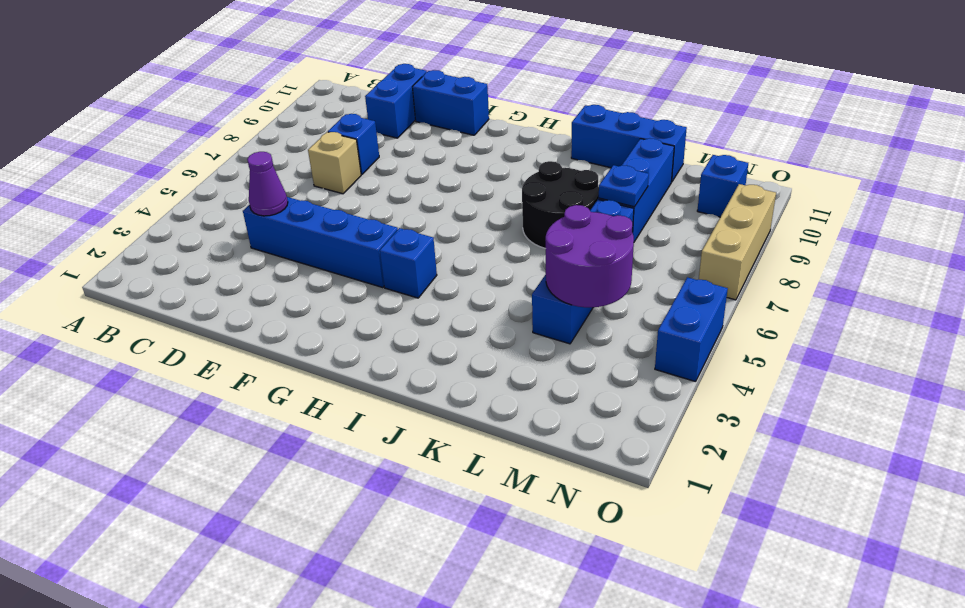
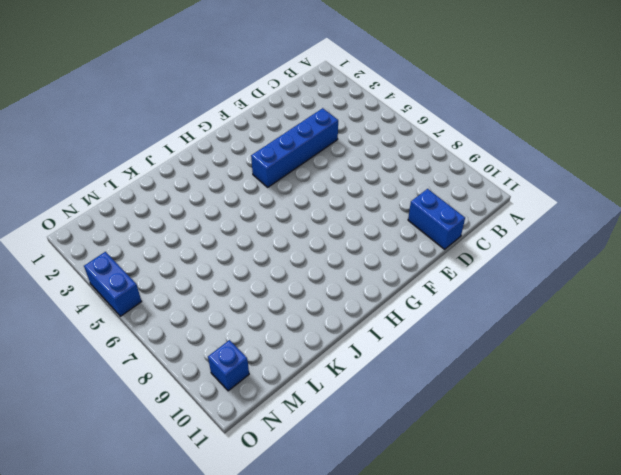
none -> tan brick D7 level 1
none -> blue brick D8 level 1
none -> blue brick E11:F11 level 1

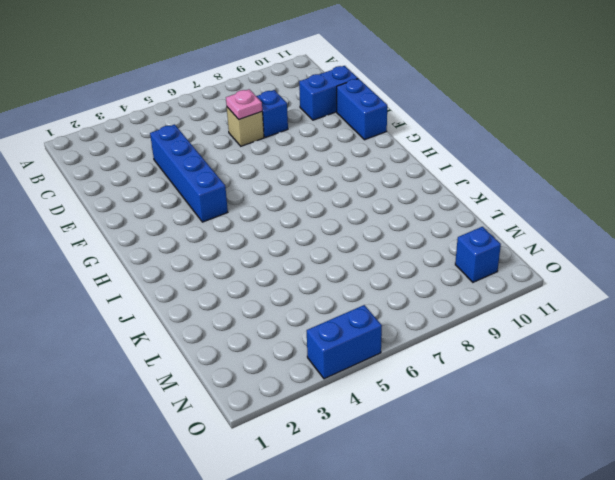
pink plate D7 level 2 -> none
none -> blue brick H4 level 1
none -> black round brick J7:K8 level 1
none -> blue brick J11:L11 level 1

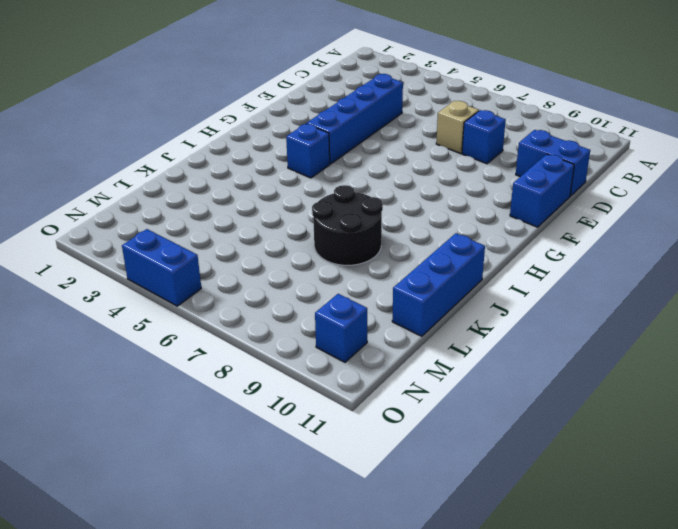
none -> blue brick L4:L7 level 1
none -> blue brick L8:L10 level 1
none -> tan brick O7:O9 level 1

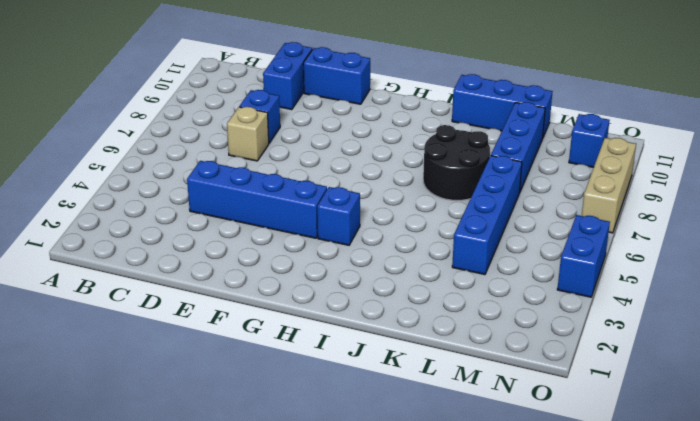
none -> purple cone D4 level 2
none -> purple round brick L4:M5 level 2
none -> blue plate L8 level 2

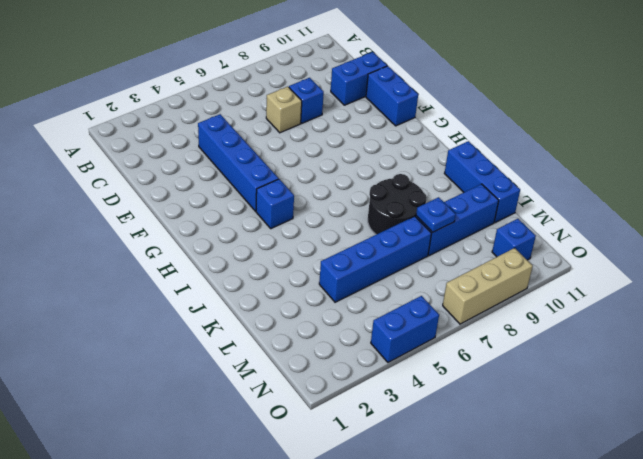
none -> purple cone D4 level 2
none -> purple round brick L4:M5 level 2

